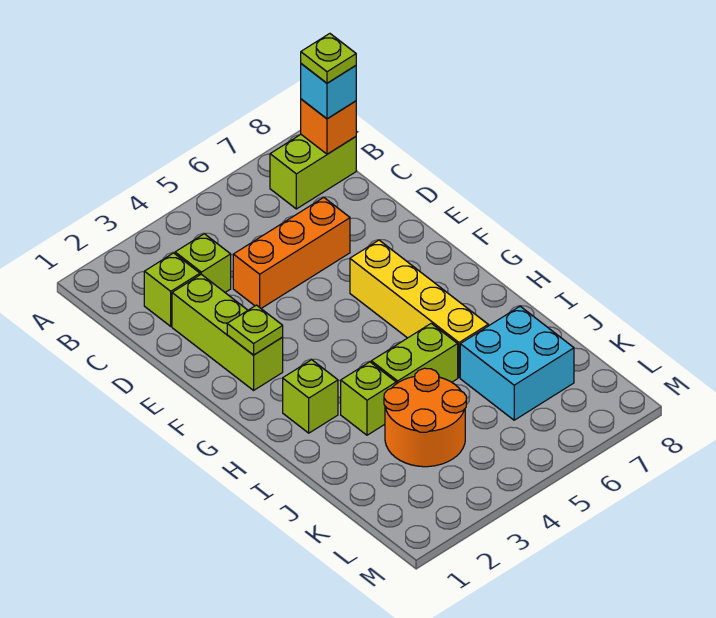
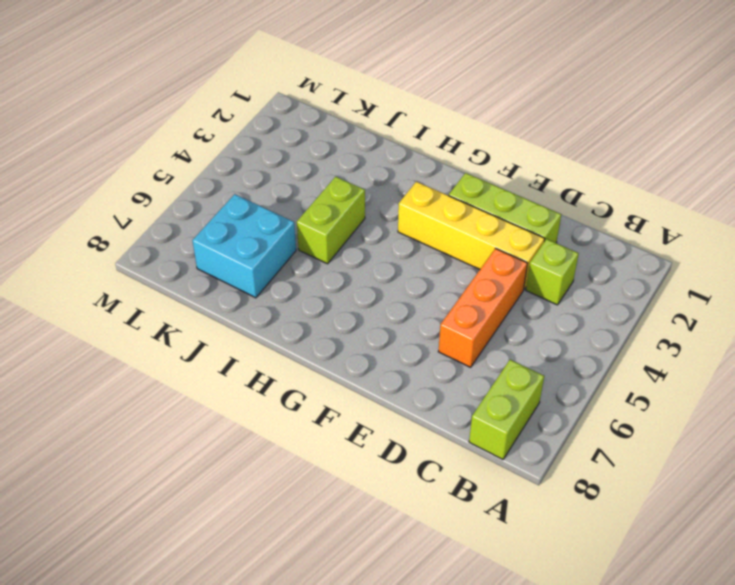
yellow brick D3:G3 level 1 -> yellow brick F6:I6 level 1
none -> lime brick C2 level 1
none -> lime brick H2 level 1
none -> lime brick I3 level 1

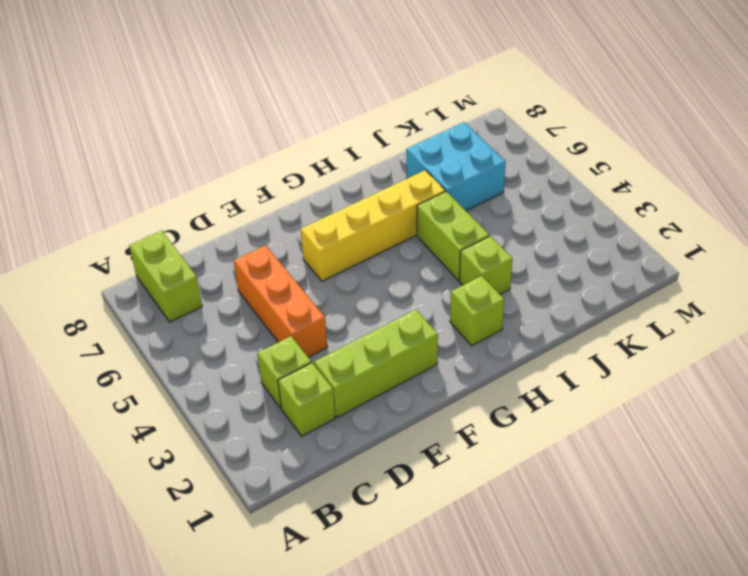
none -> orange round brick J3:K4 level 1
none -> orange brick B8 level 2
none -> lime plate F2 level 2

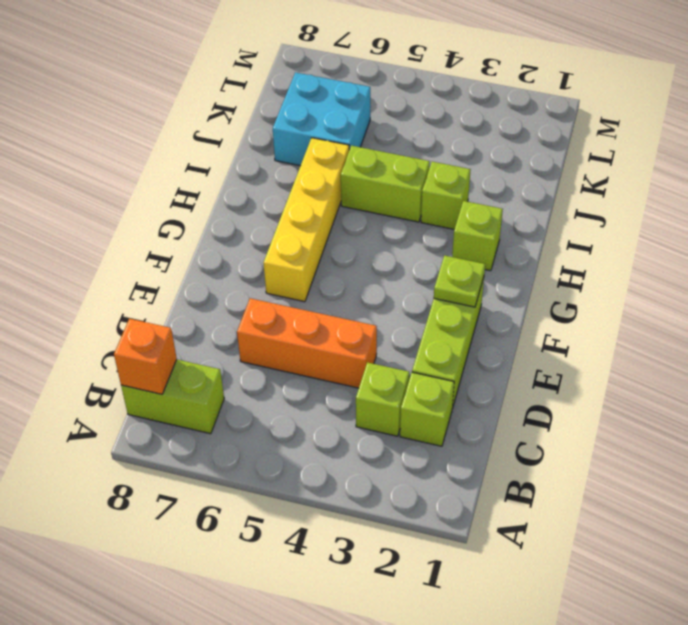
none -> orange round brick J3:K4 level 1
none -> cyan brick B8 level 3
none -> lime plate B8 level 4

